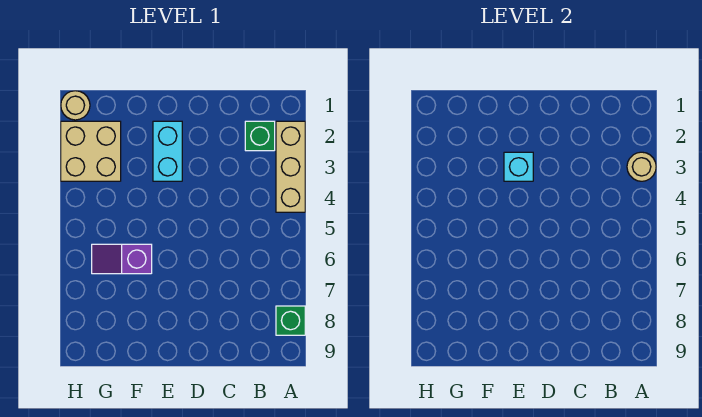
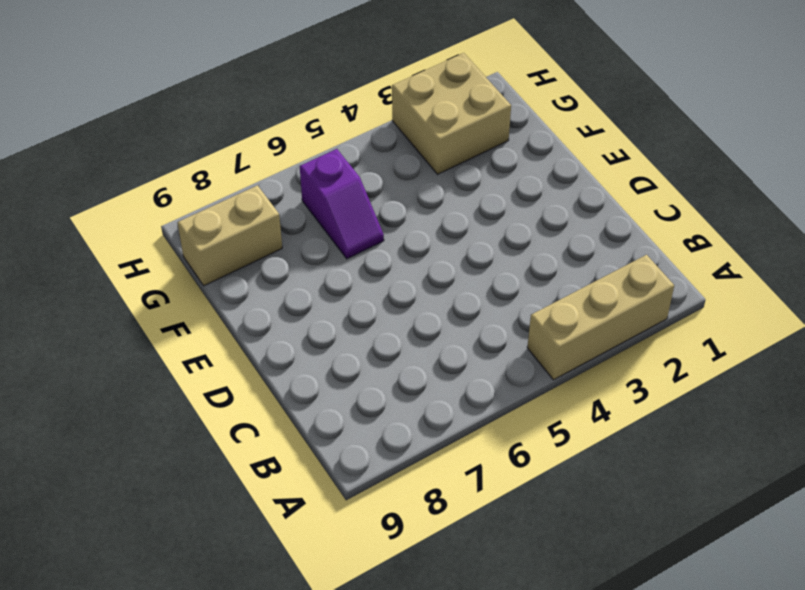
purple slope F6:G6 level 1 top G -> purple slope F6:G6 level 1 top F
tan brick G8:G9 level 1 -> none
none -> green brick A8 level 1
none -> green brick B2 level 1

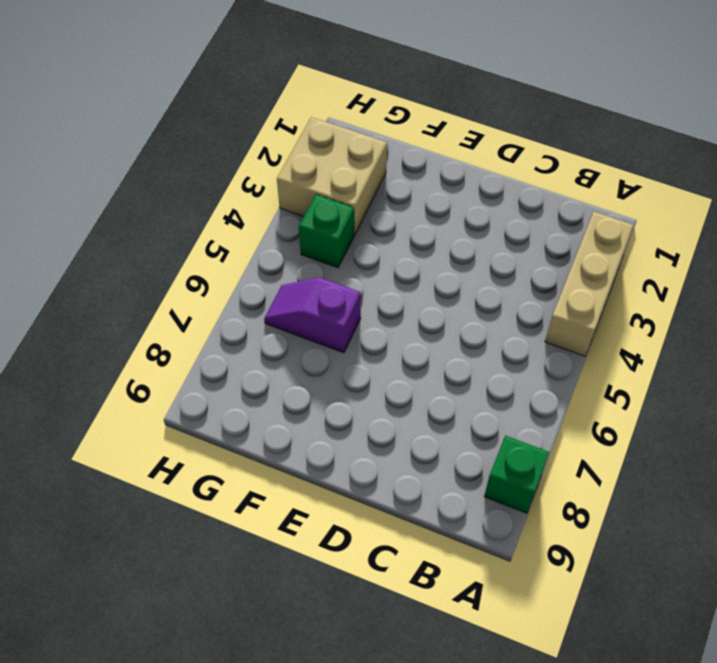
green brick G4 level 1 -> green brick B2 level 1
none -> cyan brick E2:E3 level 1
none -> tan round brick H1 level 1

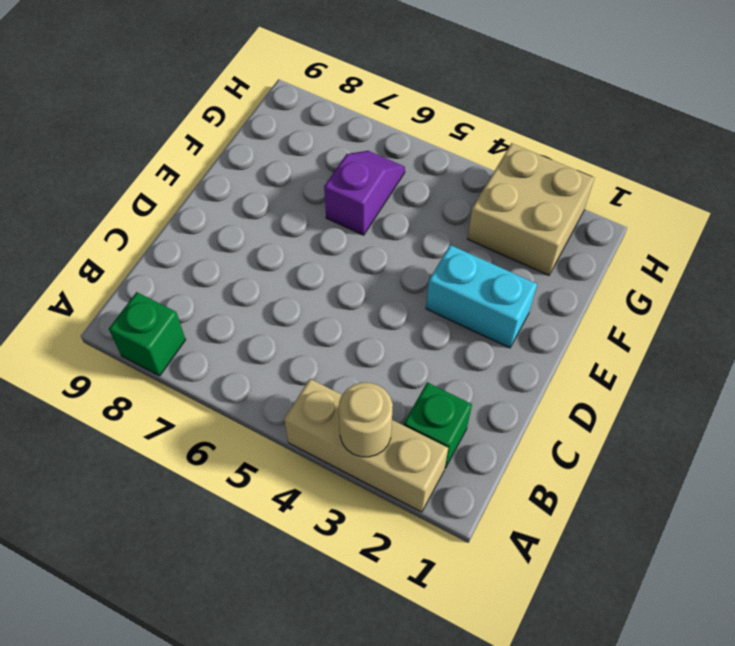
none -> tan round brick H1 level 1
none -> cyan brick E3 level 2

